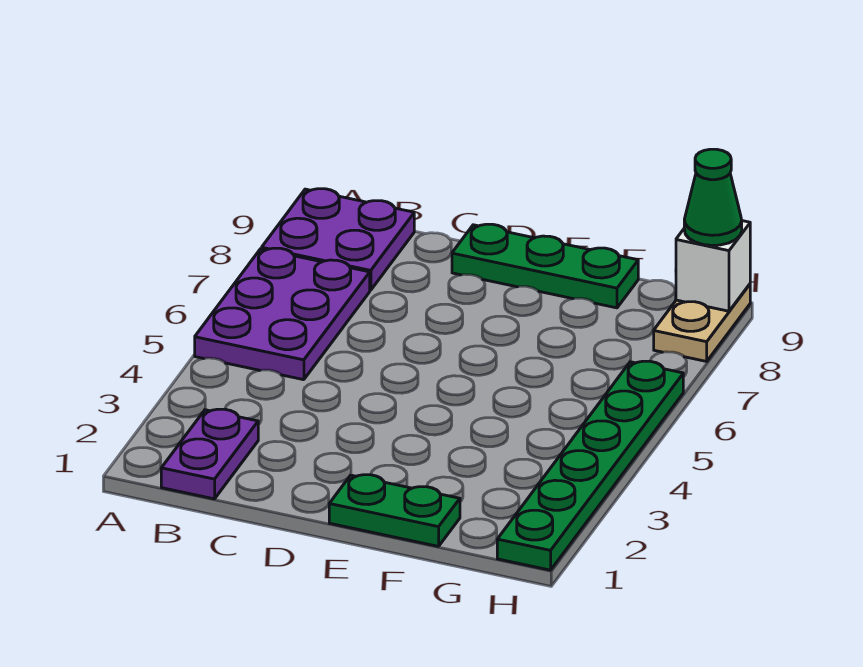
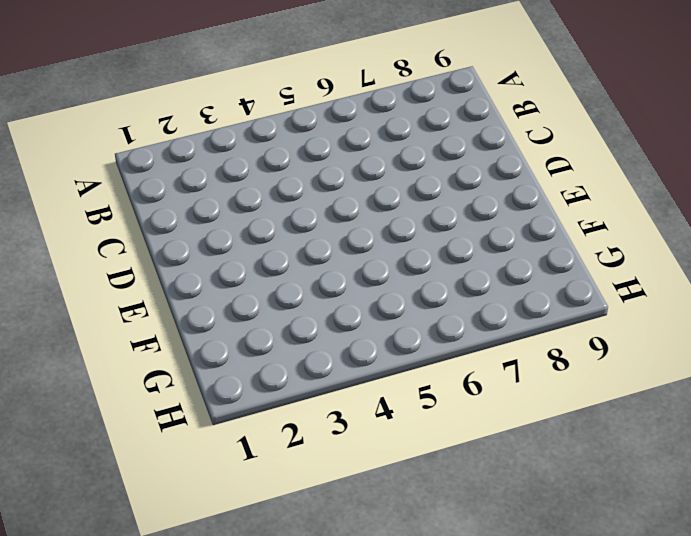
none -> purple plate A5:B7 level 1
none -> purple plate A8:B9 level 1

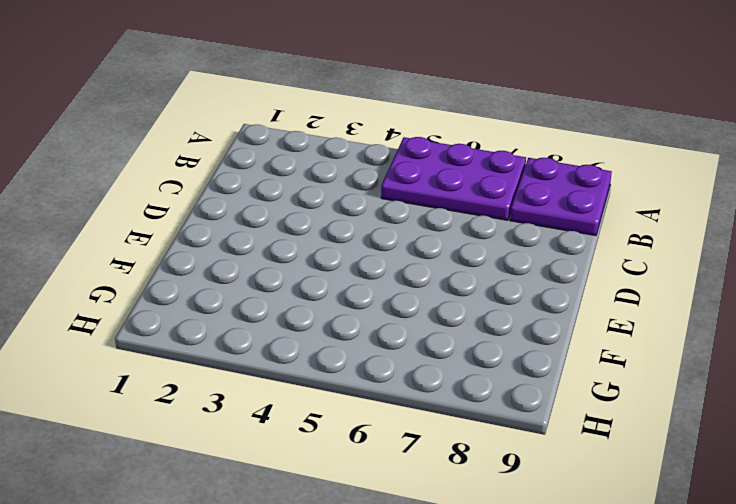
none -> purple plate B1:B2 level 1
none -> green plate D9:F9 level 1

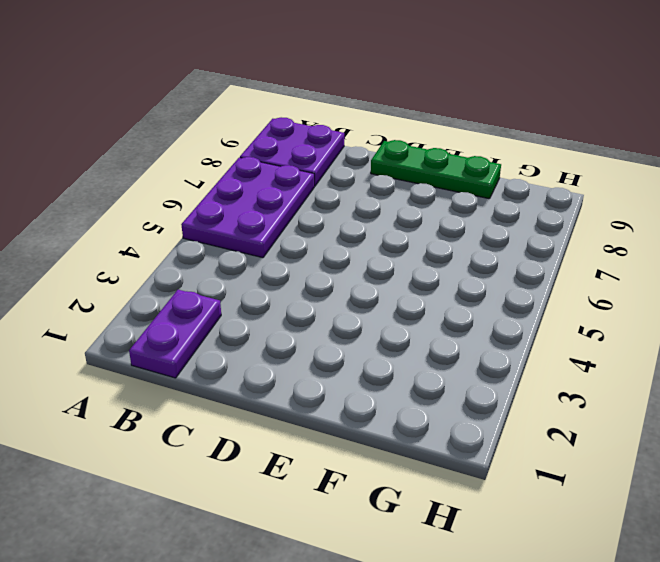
none -> green plate E1:F1 level 1
none -> green plate H1:H6 level 1

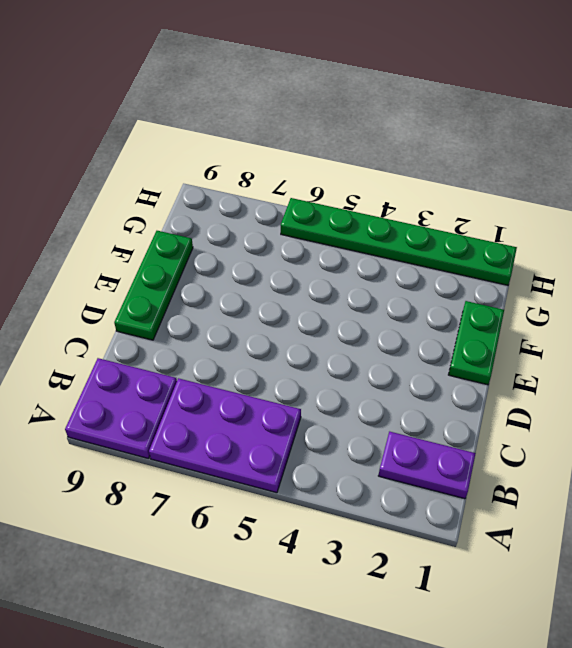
none -> tan plate H8:H9 level 1
none -> white brick H9 level 2

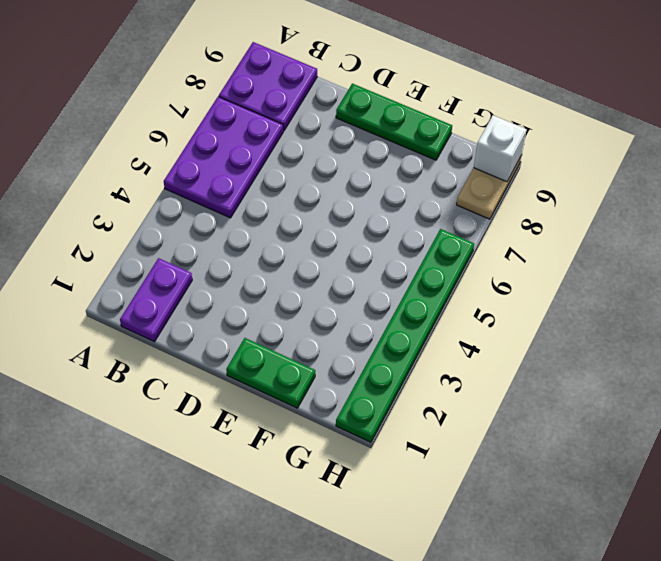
none -> green cone H9 level 3

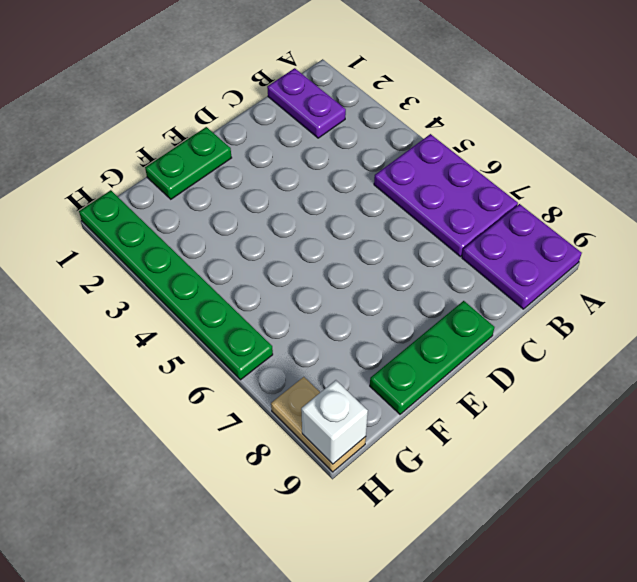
none -> green cone H9 level 3

